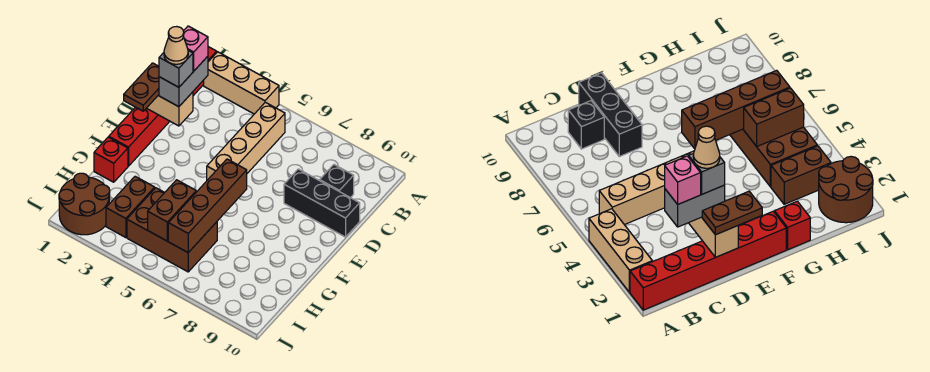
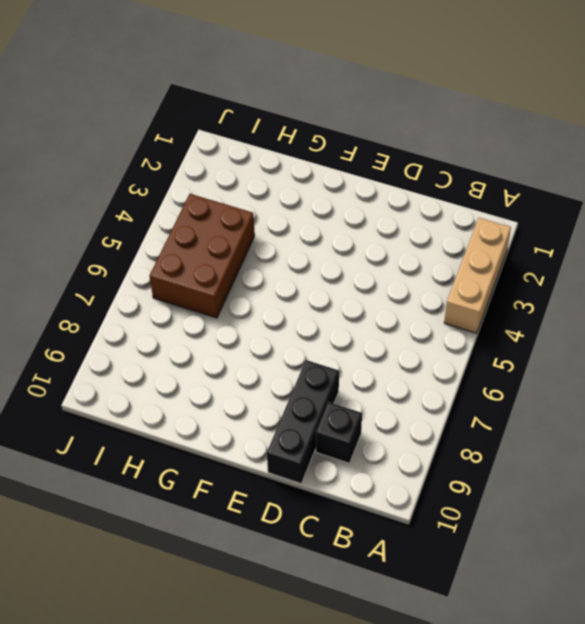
none -> red brick A1:F1 level 1
none -> tan brick B5:E5 level 1
none -> red brick G1 level 1

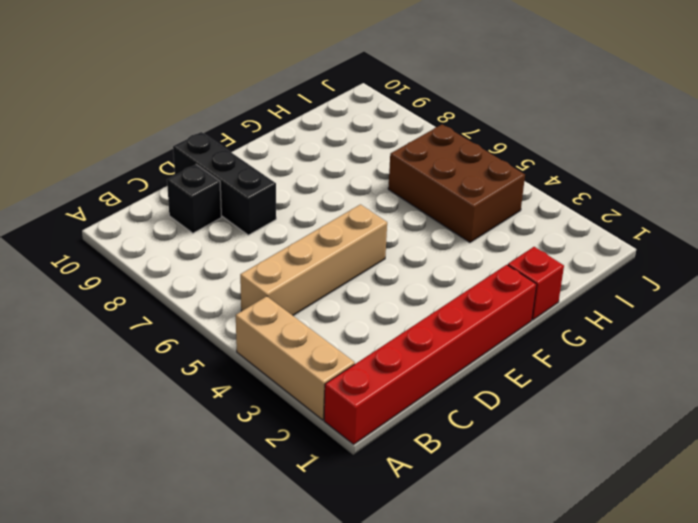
none -> brown brick H3:I3 level 1
none -> brown round brick I1:J2 level 1
none -> tan brick D1:D2 level 2

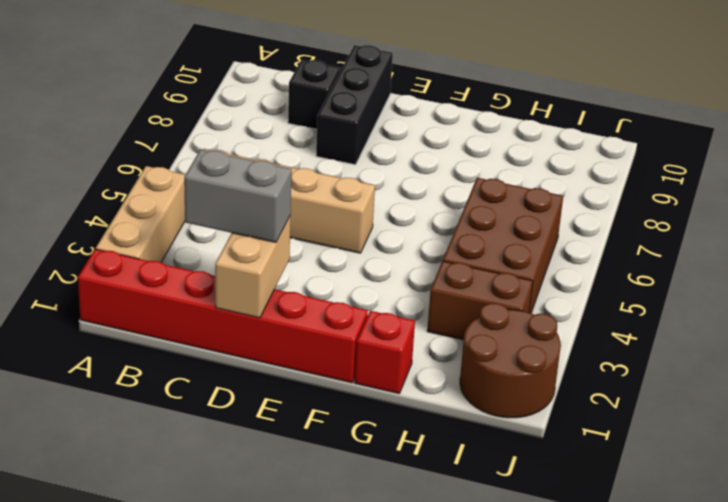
none -> brown brick F6:I6 level 2
none -> brown brick H5:I5 level 2
none -> brown plate D1:E1 level 3

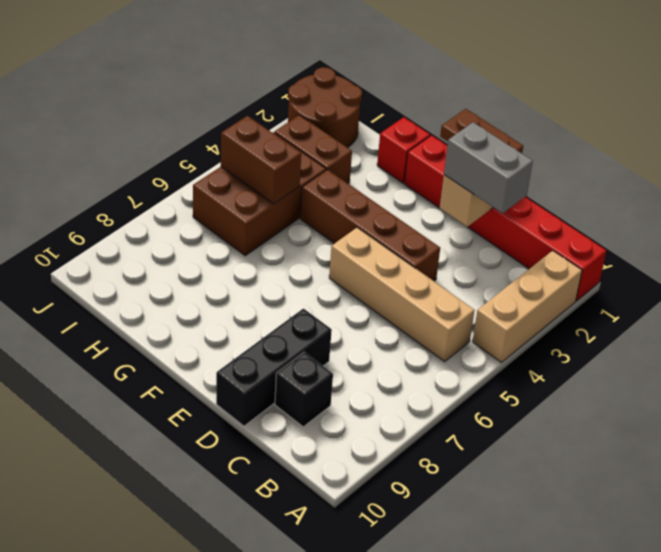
brown brick D4:G4 level 1 -> brown brick F6:I6 level 2
none -> pink brick C2 level 4
none -> grey brick D2 level 4
none -> tan cone D2 level 5

